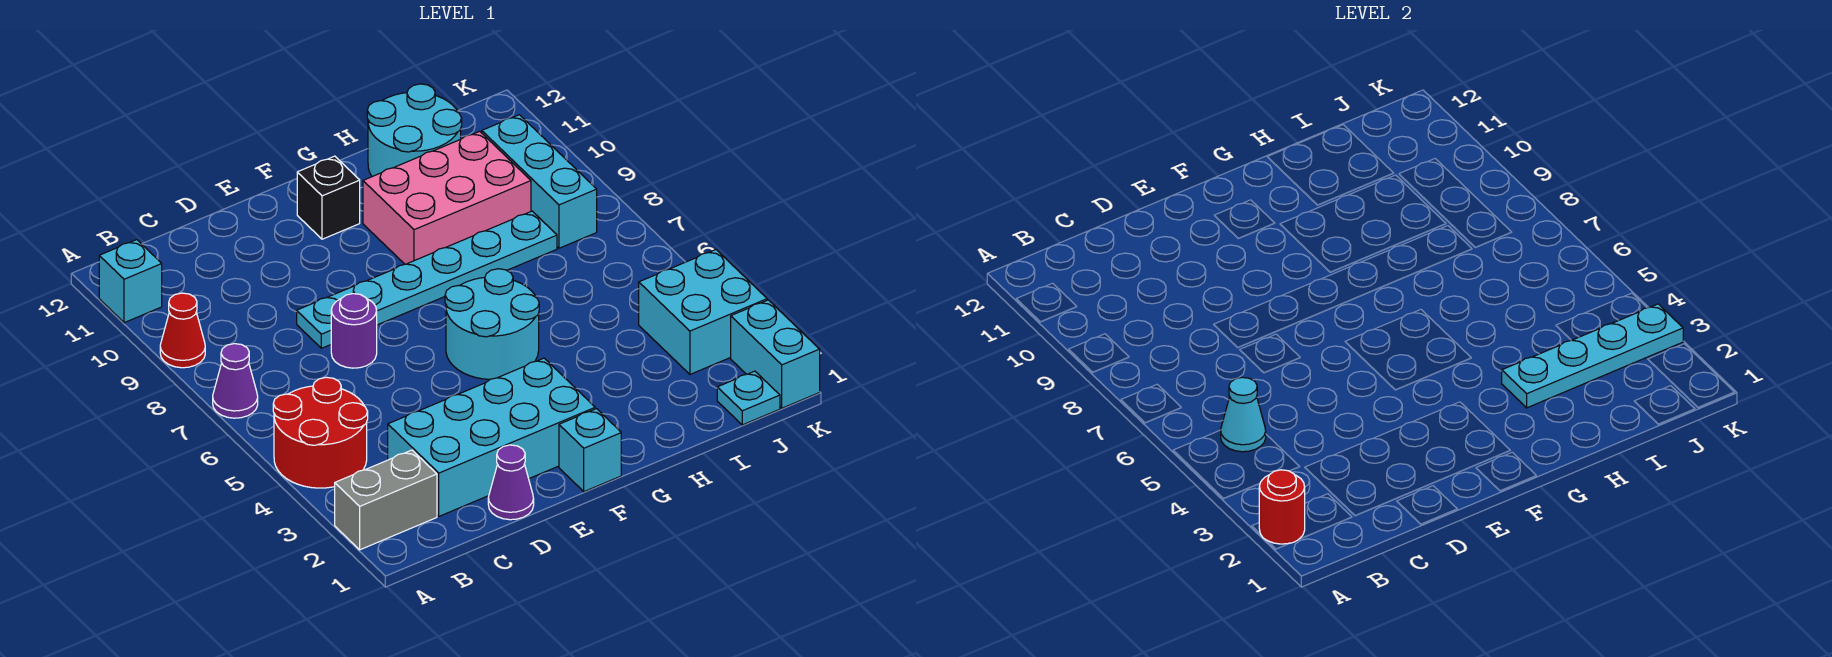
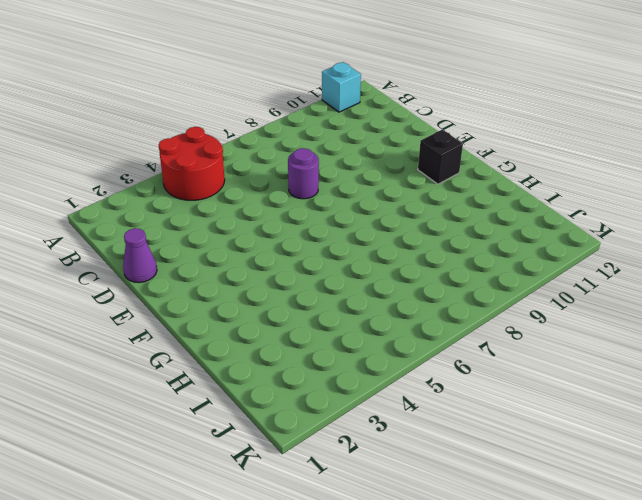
none -> grey brick A2:B2 level 1
none -> purple cone A7 level 1
none -> red cone A9 level 1

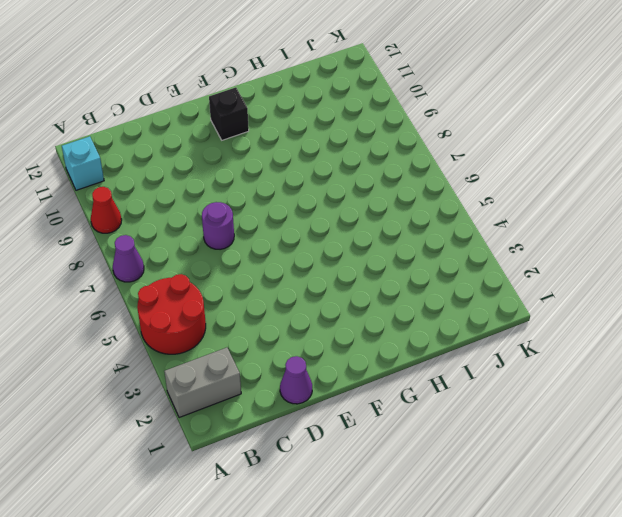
none -> cyan brick C2:F3 level 1
none -> cyan plate D8:I8 level 1
none -> cyan brick F1 level 1

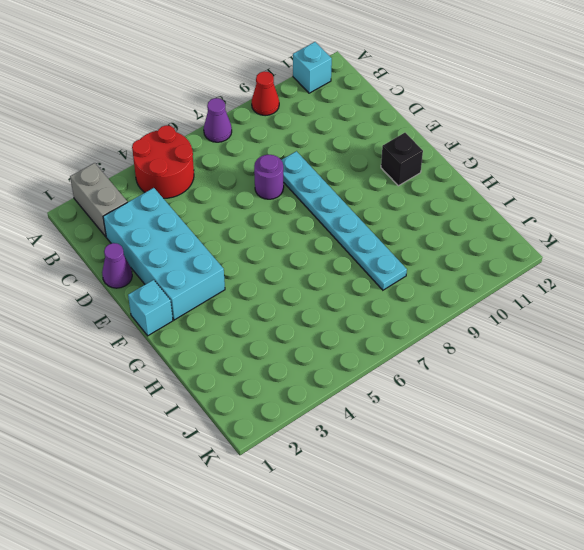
none -> cyan round brick F5:G6 level 1
none -> pink brick G9:I10 level 1
none -> cyan round brick H11:I12 level 1

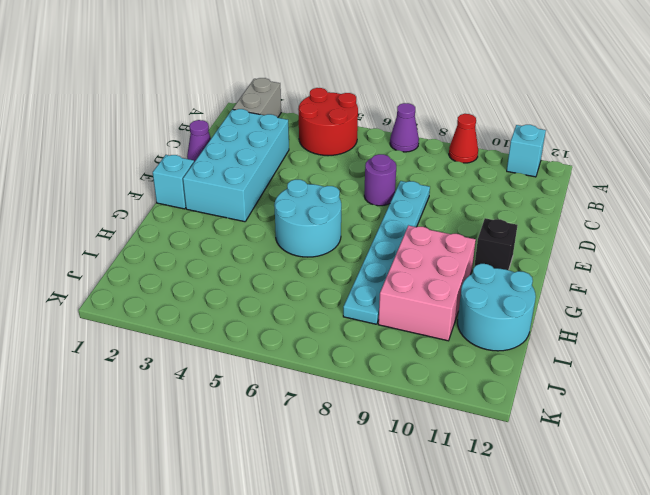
none -> cyan plate J1 level 1
none -> cyan brick J3:K4 level 1
none -> cyan brick J8:J10 level 1

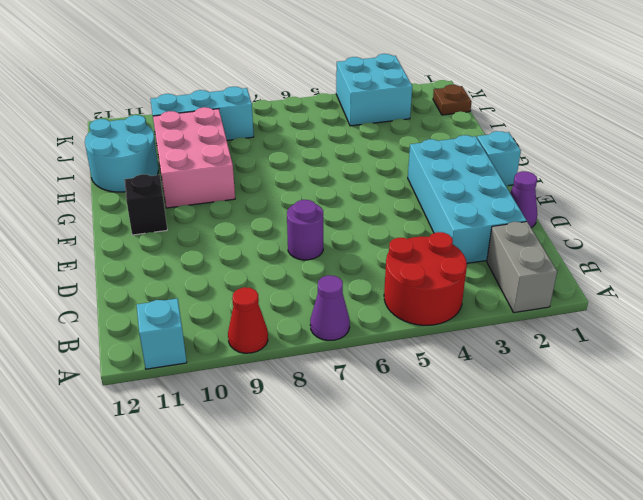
brown plate J1 level 1 -> cyan plate J1 level 1
none -> cyan plate D8:I8 level 1
none -> cyan round brick F5:G6 level 1
none -> cyan brick K1:K2 level 1

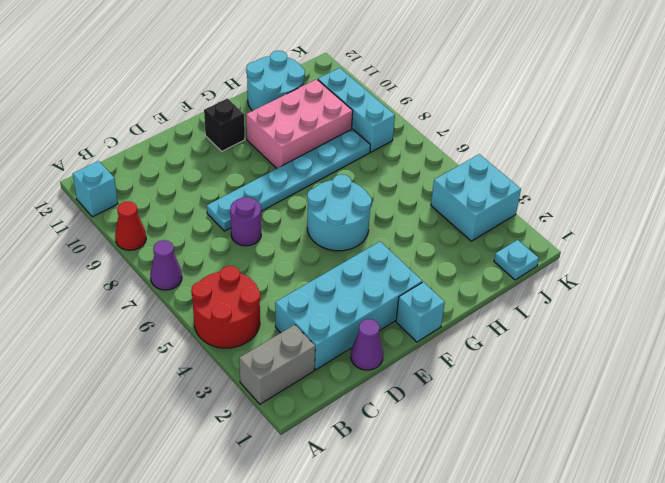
none -> cyan brick K1:K2 level 1
none -> red round brick A2 level 2
none -> cyan cone B5 level 2

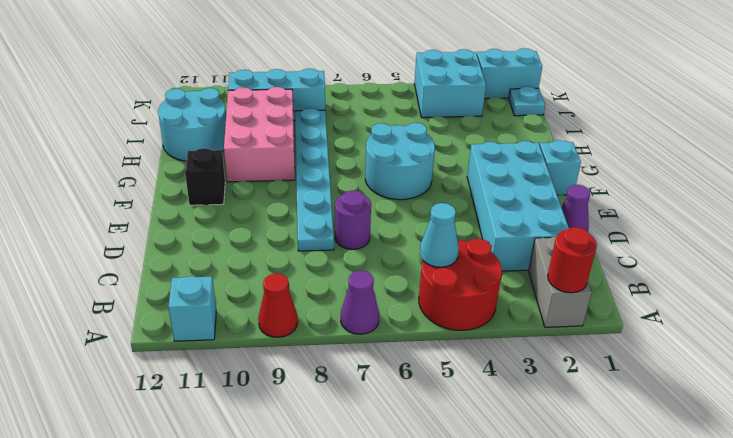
none -> cyan plate H3:K3 level 2

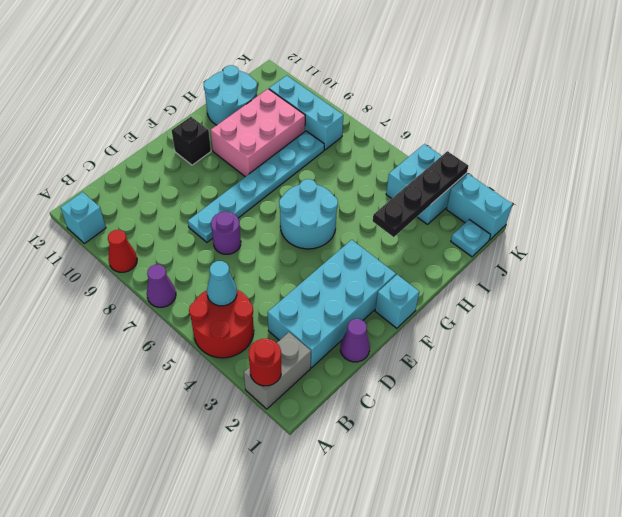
black plate H3:K3 level 2 -> cyan plate H3:K3 level 2

